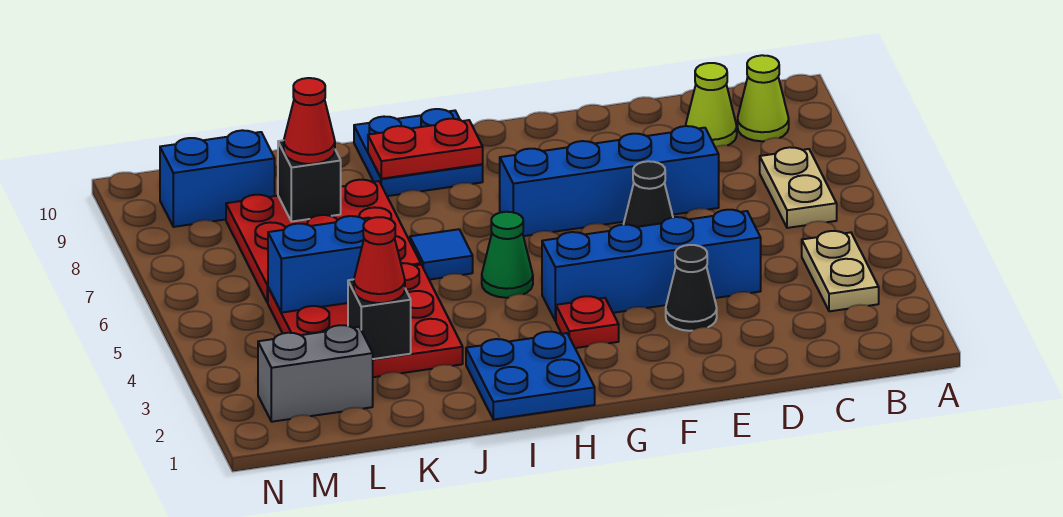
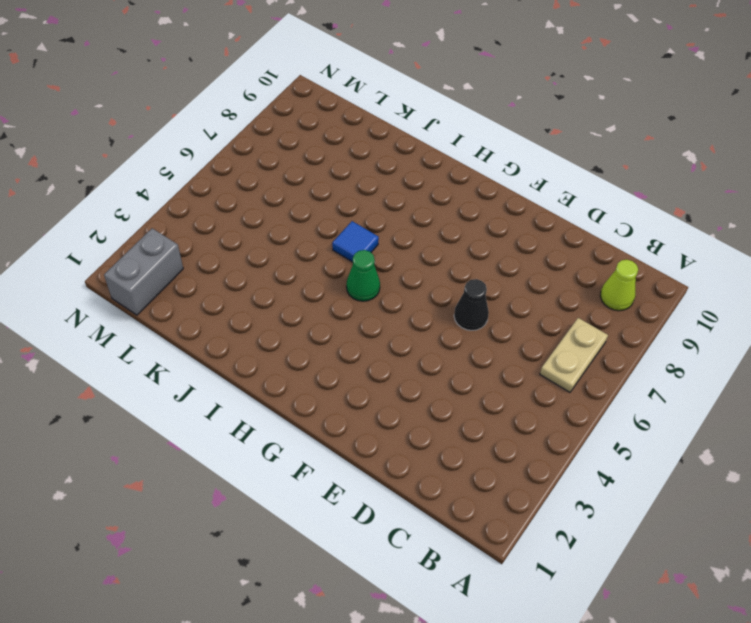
grey brick M1:M2 level 1 -> grey brick L2:M2 level 1
none -> tan plate B3:B4 level 1
none -> lime cone C9 level 1
none -> blue brick D4:G4 level 1

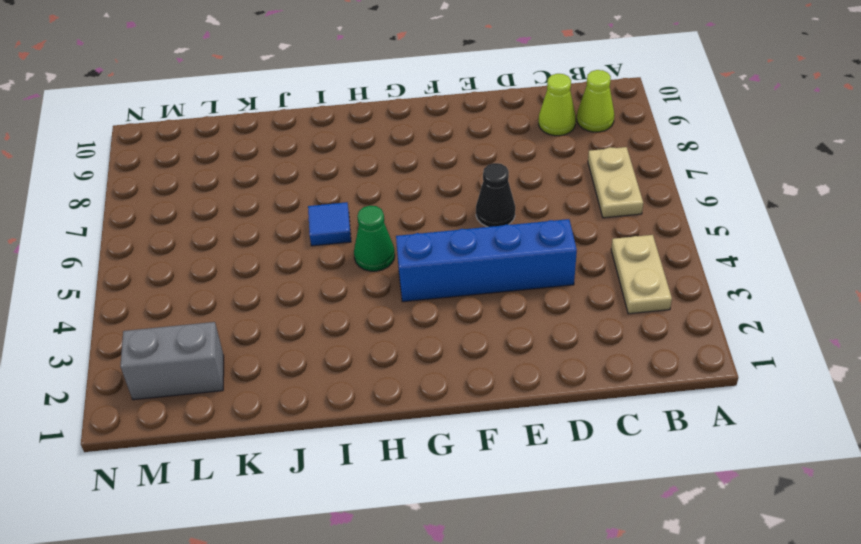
none -> blue brick D7:G7 level 1
none -> black cone E3 level 1
none -> red plate G3 level 1

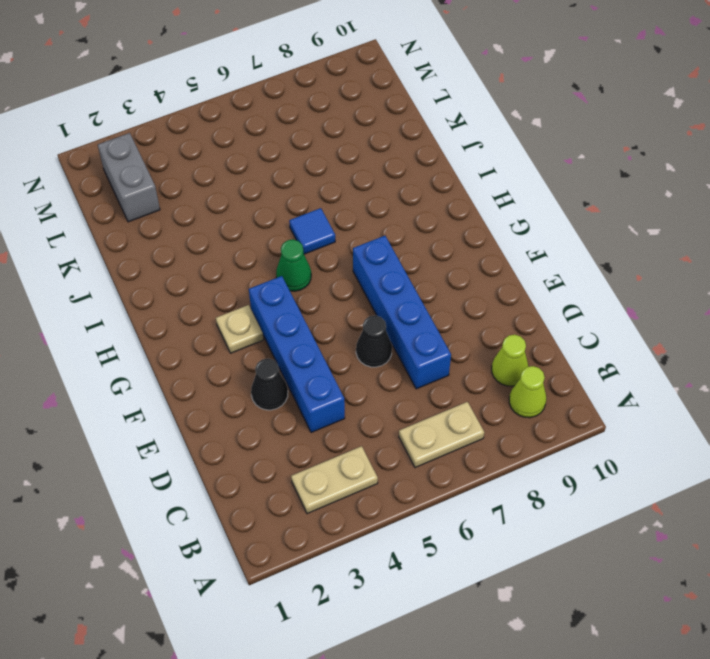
tan plate G3 level 1 -> red plate G3 level 1
none -> blue plate H1:I2 level 1
none -> blue plate H9:I10 level 1
none -> red plate J3:L5 level 1

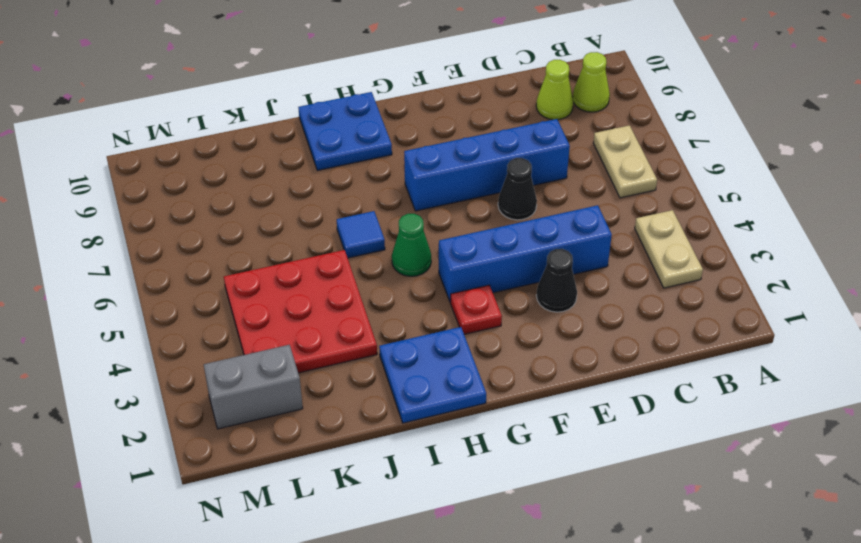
none -> red plate J6:L8 level 1
none -> blue brick L9:M9 level 1
none -> red plate H9:I9 level 2

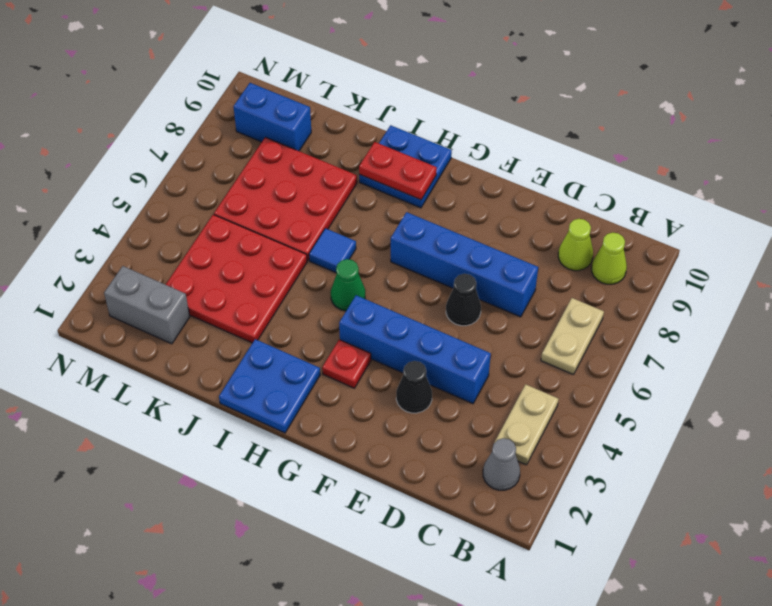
grey cone B2 level 1 -> none
none -> black brick K3 level 2
none -> blue brick K5:L5 level 2
none -> black brick K8 level 2

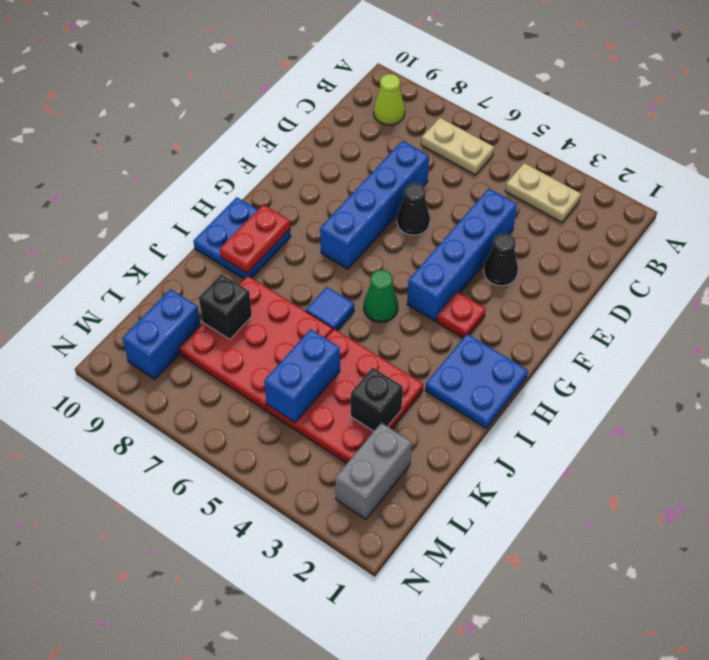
none -> lime cone C9 level 1
none -> red cone K3 level 3
none -> red cone K8 level 3

